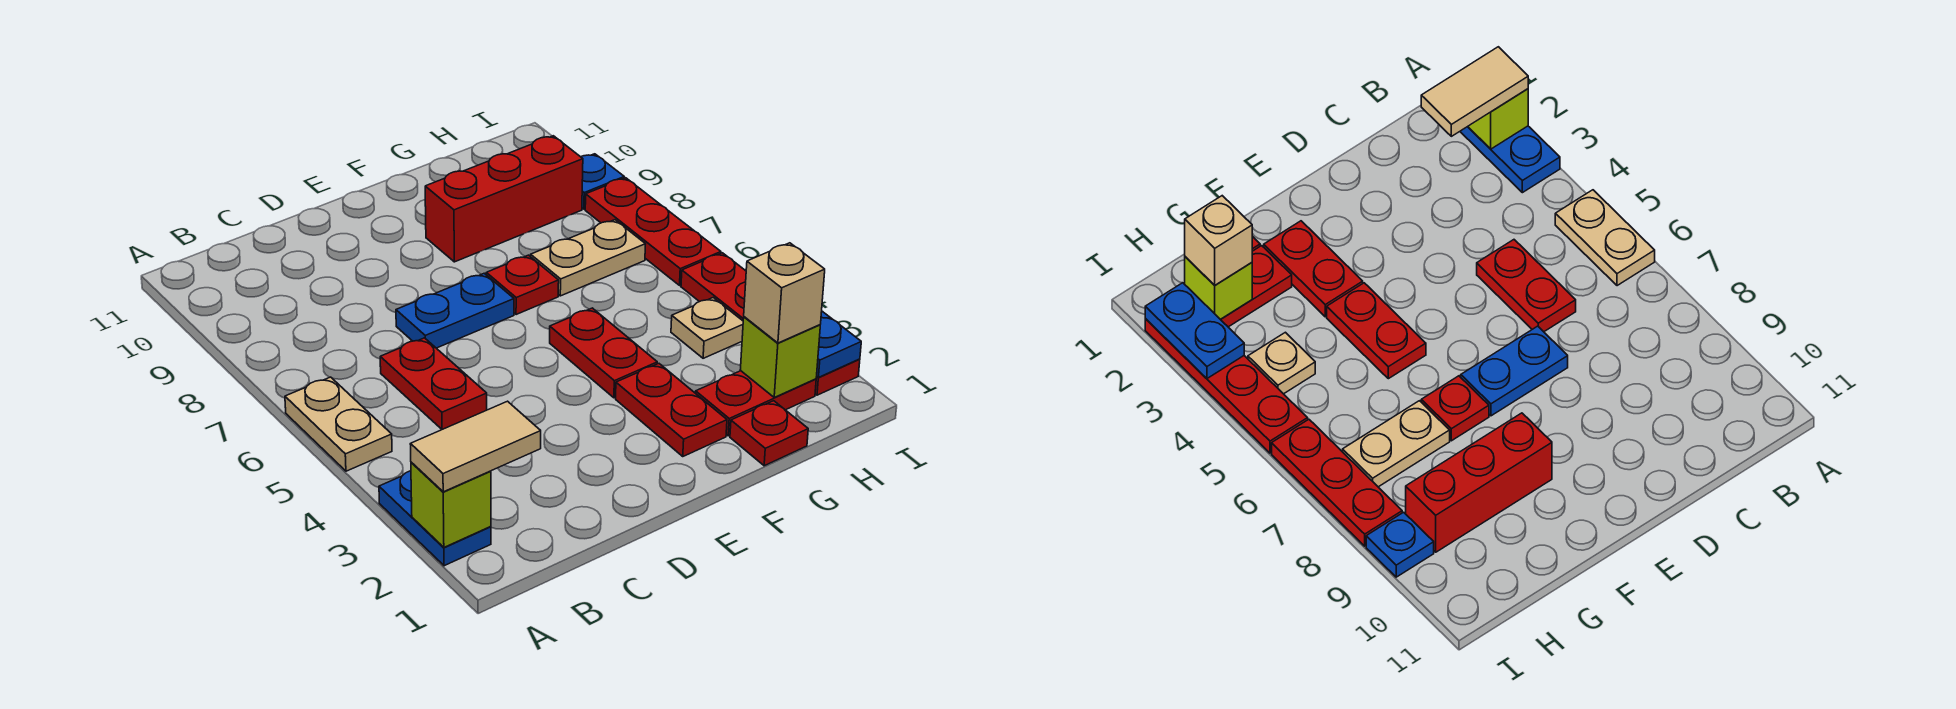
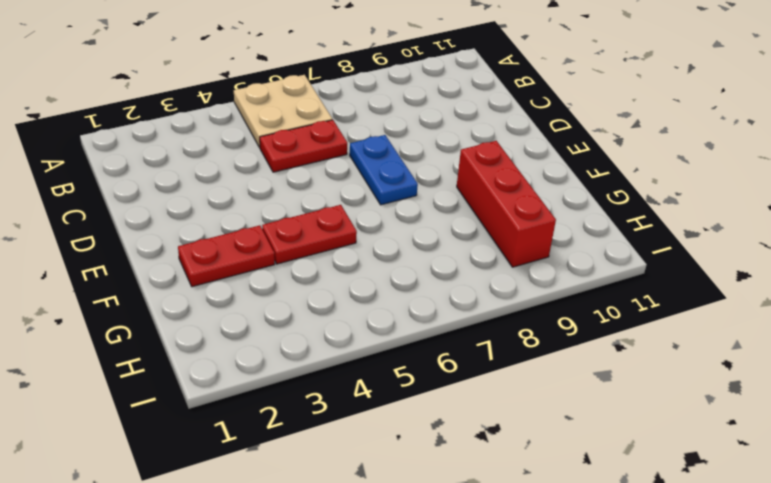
tan plate A5:B6 level 1 -> tan plate A5:A6 level 1
none -> blue plate A2:A3 level 1
none -> red plate F7 level 1
none -> red plate G1 level 1

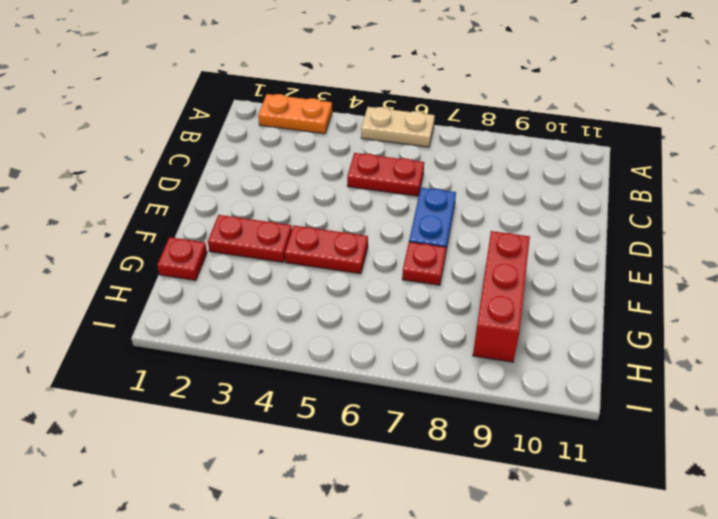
orange plate A2:A3 level 1 -> blue plate A2:A3 level 1
none -> red plate G2:H2 level 1
none -> tan plate G7:H7 level 1
none -> tan plate H4 level 1

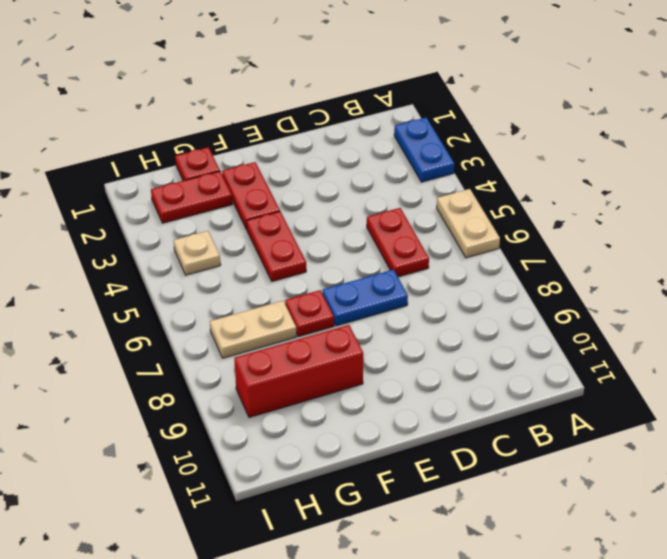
none -> red plate I2:I5 level 1
none -> red plate I6:I8 level 1
none -> blue plate I9 level 1

